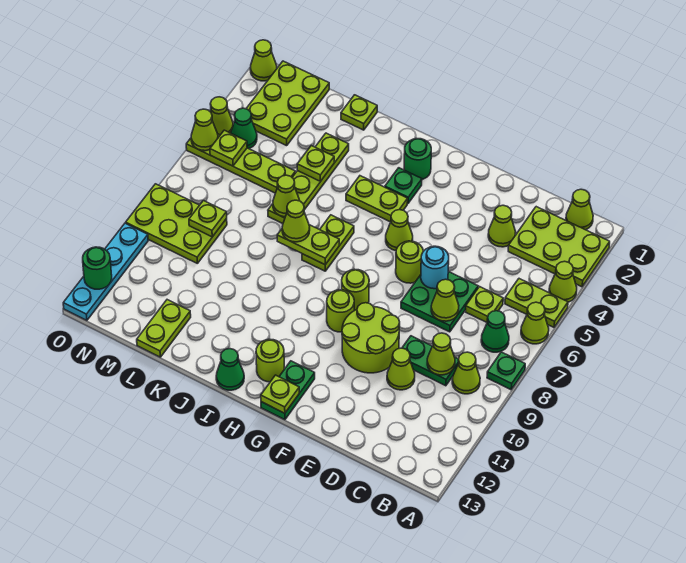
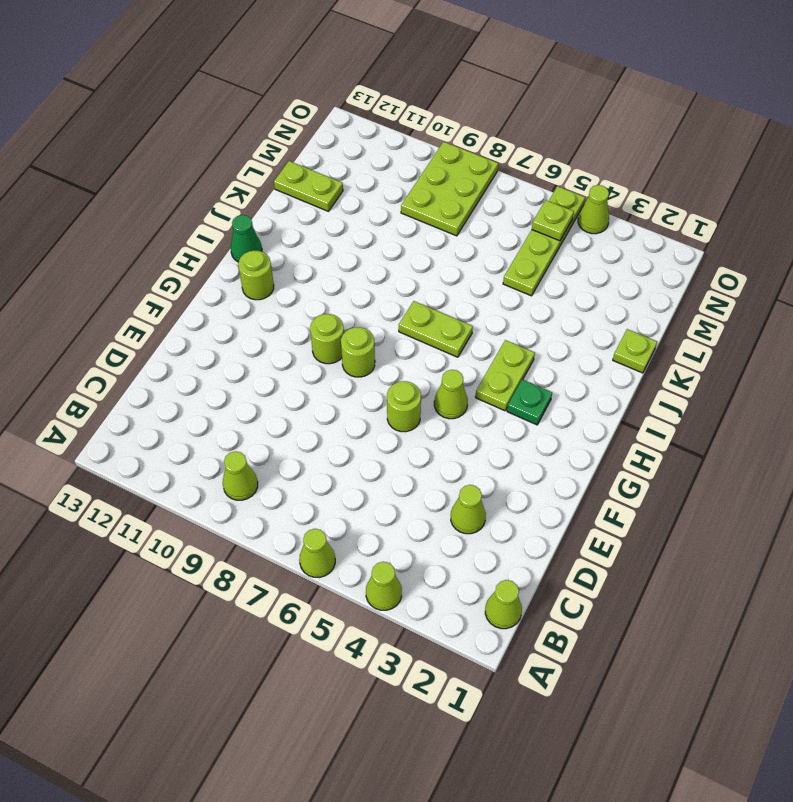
none -> lime plate A2:C3 level 1
none -> lime plate A5:B5 level 1
none -> green plate A8 level 1
none -> green cone B7 level 1

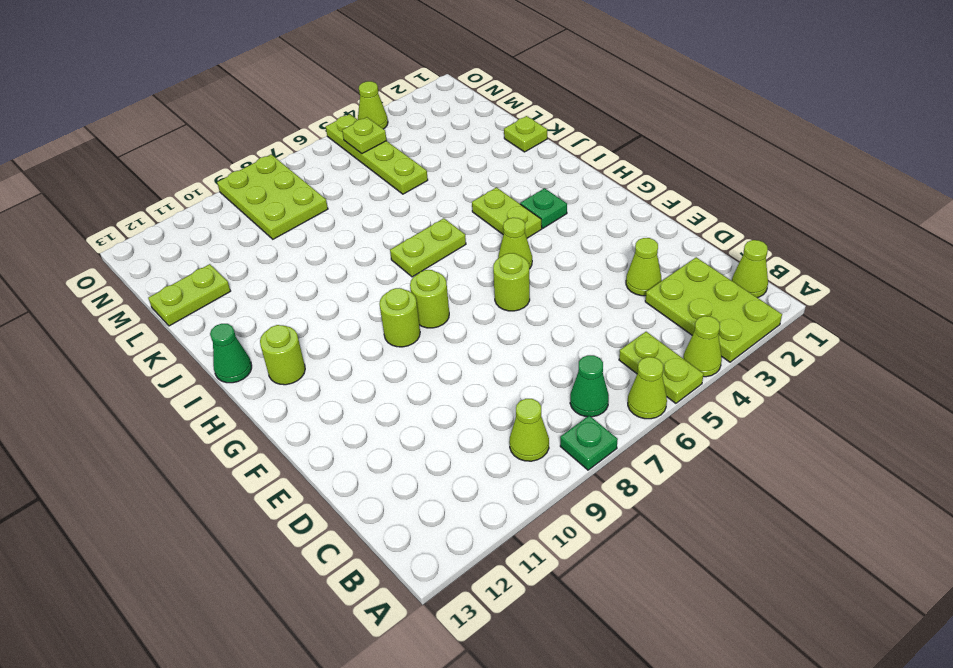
none -> lime plate C6 level 1
none -> green plate C9:D9 level 1
none -> green plate D6:E7 level 1
none -> lime cone D10 level 1

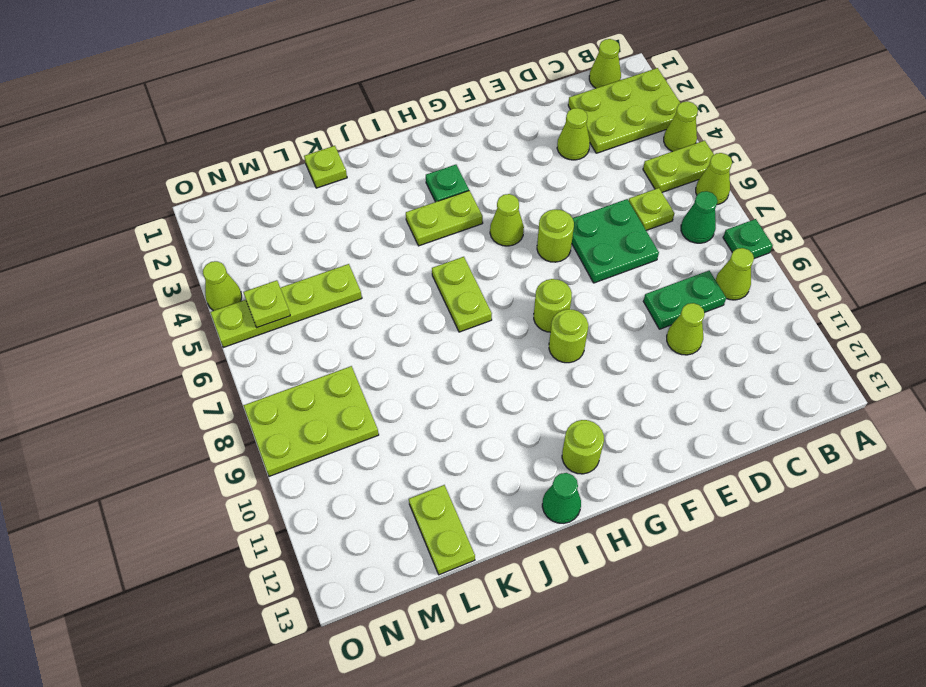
none -> lime round brick E9:F10 level 1
none -> green plate G12:G13 level 1
none -> green round brick H2 level 1
none -> lime plate K3:K6 level 1

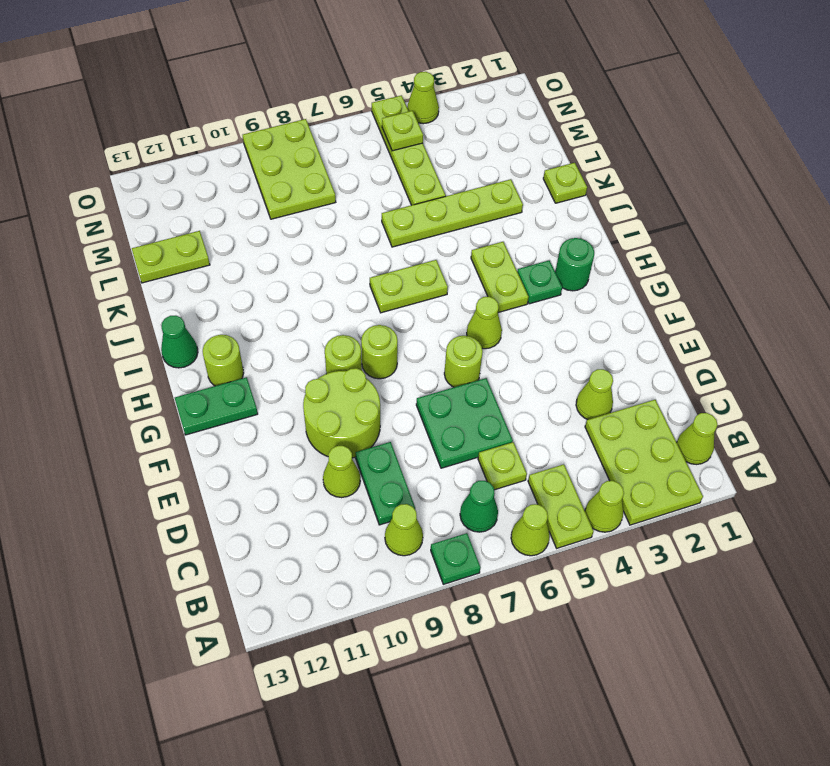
none -> lime plate M1:N3 level 1
none -> green cone N4 level 1
none -> lime cone O1 level 1
none -> cyan plate O10:O13 level 1

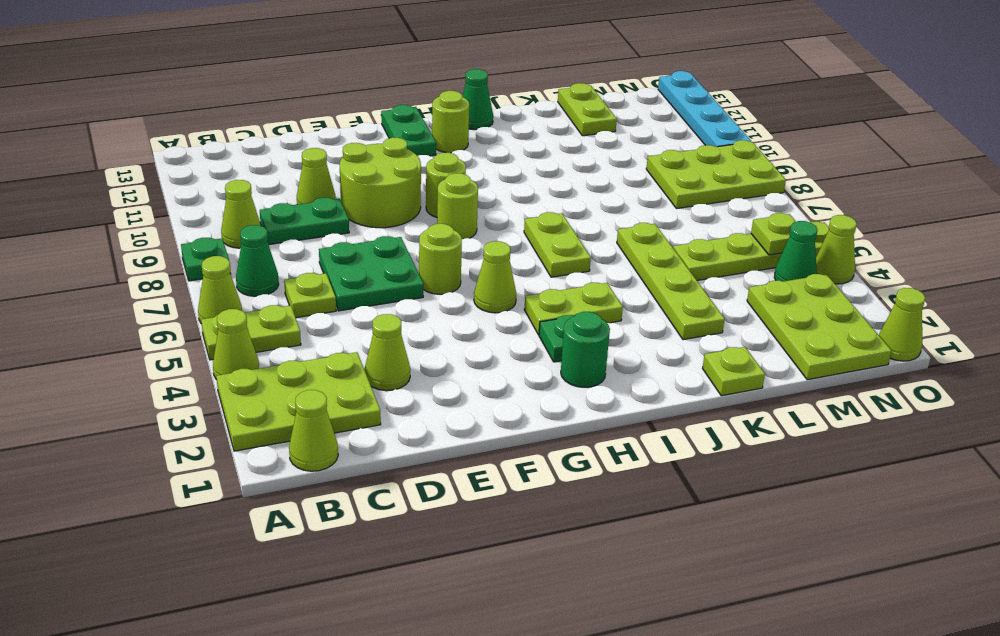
none -> lime cone C9 level 2
none -> lime cone D7 level 2
none -> cyan round brick E6 level 2
none -> lime plate G13 level 2

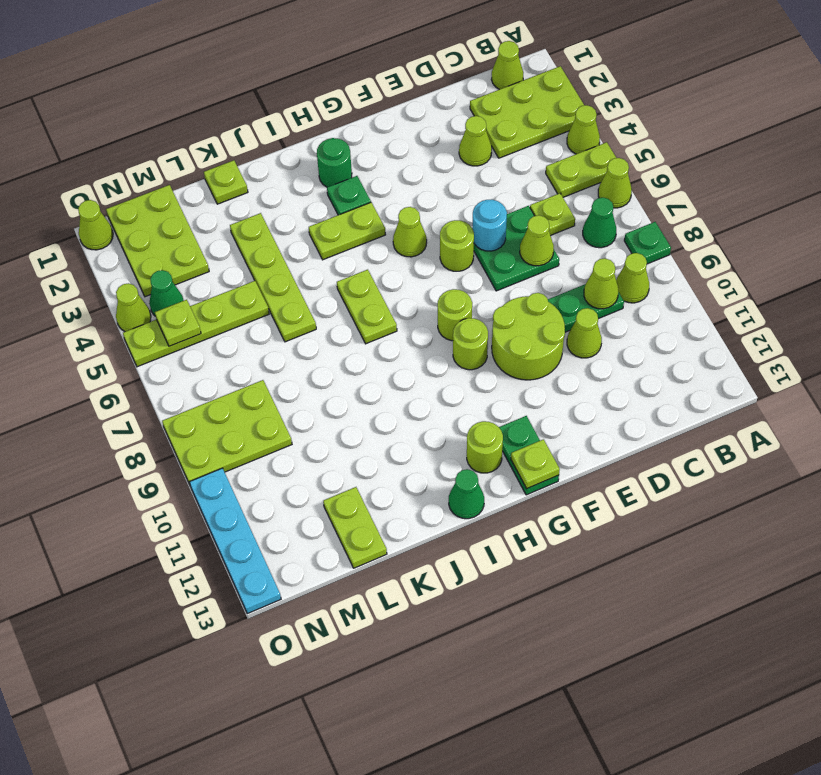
none -> lime plate I7:J7 level 2
none -> lime plate K4 level 2
none -> lime cone K6 level 2
none -> lime plate M8 level 2

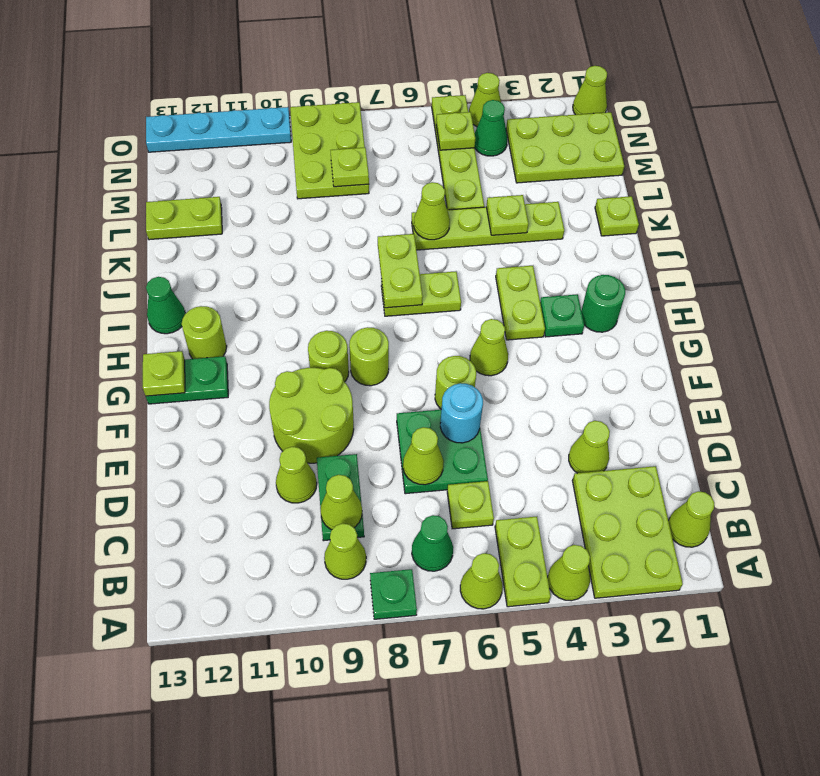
none -> lime cone O5 level 2
none -> green round brick O12 level 2
none -> lime cone J7 level 3

